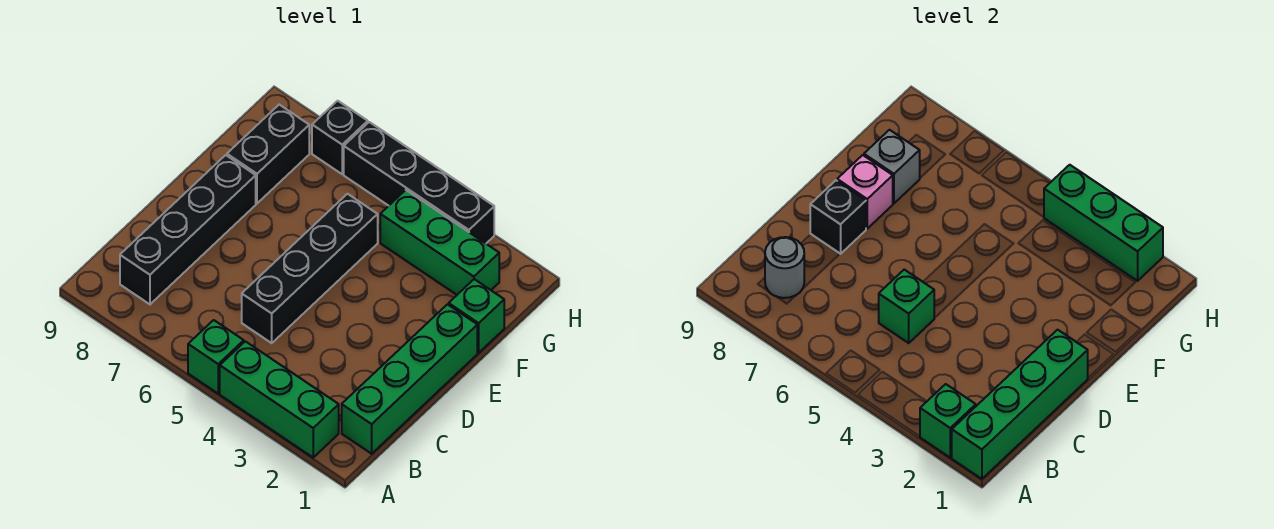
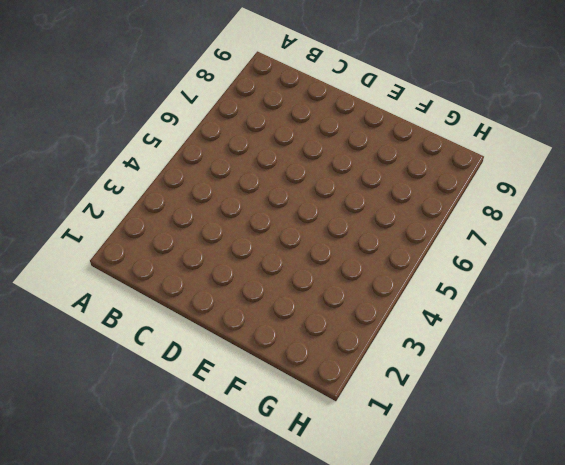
none -> green brick A2:A4 level 1
none -> green brick A5 level 1
none -> green brick B1:E1 level 1

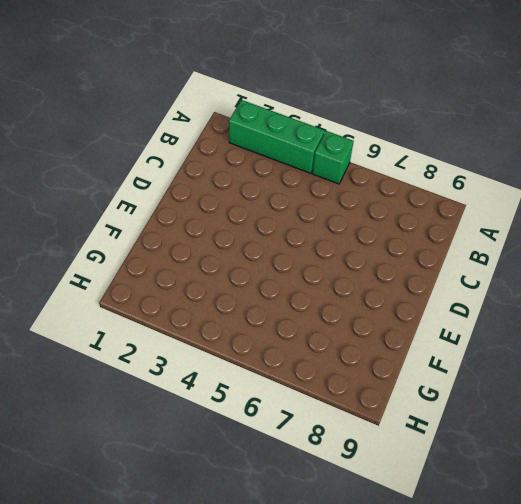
none -> green brick B1:E1 level 1
none -> black brick B8:E8 level 1
none -> black brick C5:F5 level 1

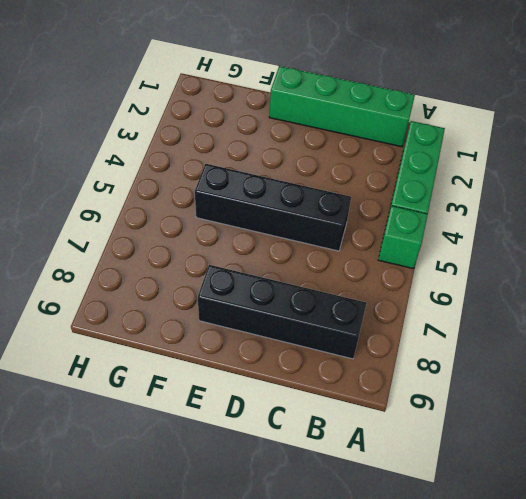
none -> green brick F1 level 1
none -> black brick F8:G8 level 1
none -> green brick G2:G4 level 1

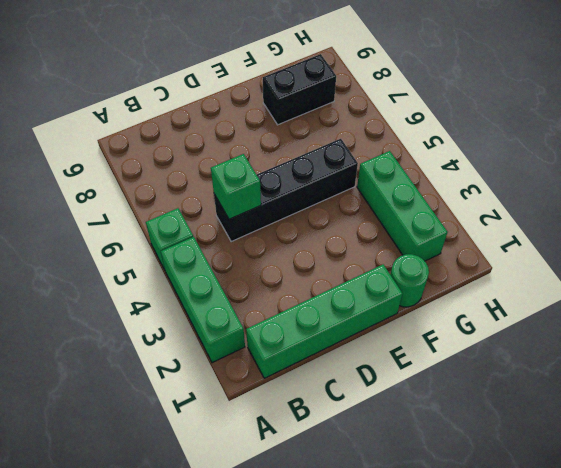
green round brick F1 level 1 -> green brick F1 level 1
none -> black brick B8:E8 level 1
none -> black brick H3:H6 level 1
none -> black brick H7 level 1

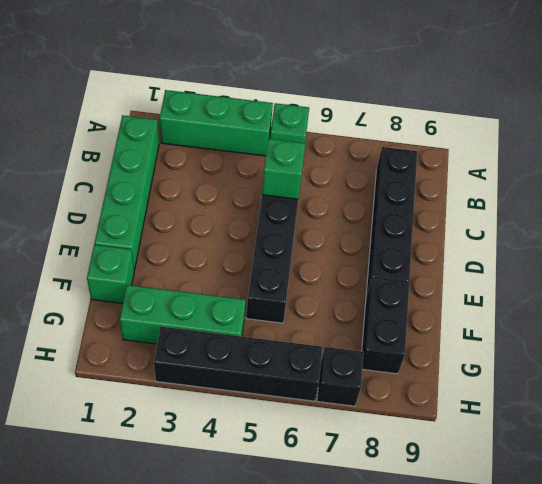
none -> green brick A1:D1 level 2
none -> green brick A2 level 2
none -> grey round brick B8 level 2

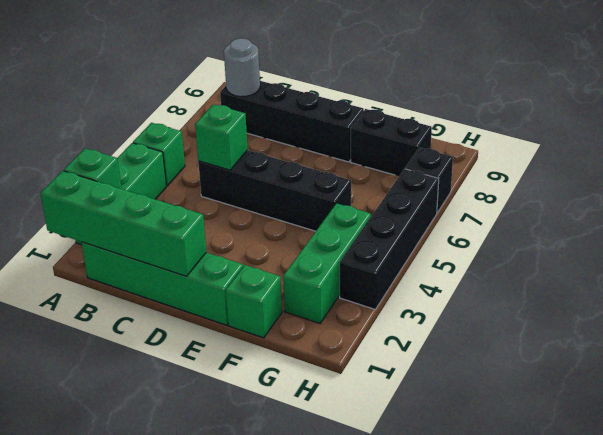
none -> black brick D8 level 2
none -> pink brick E8 level 2
none -> grey brick F8 level 2

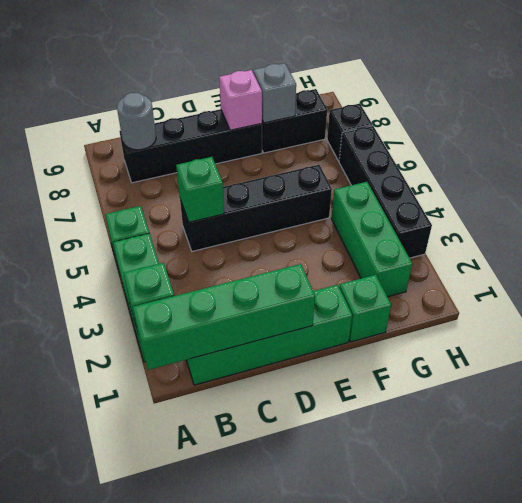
none -> black brick D8 level 2
none -> green brick H2:H4 level 2

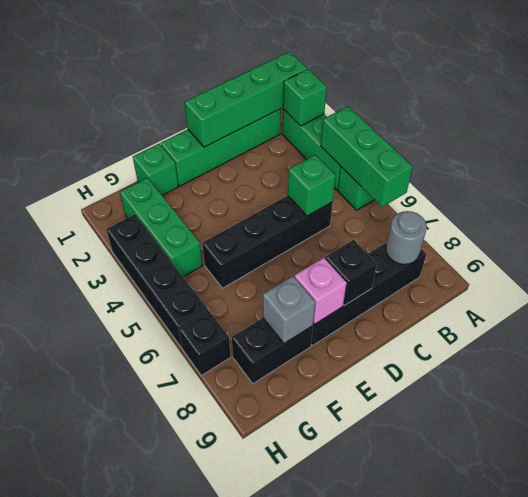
green brick A4:A6 level 2 -> green brick H2:H4 level 2

